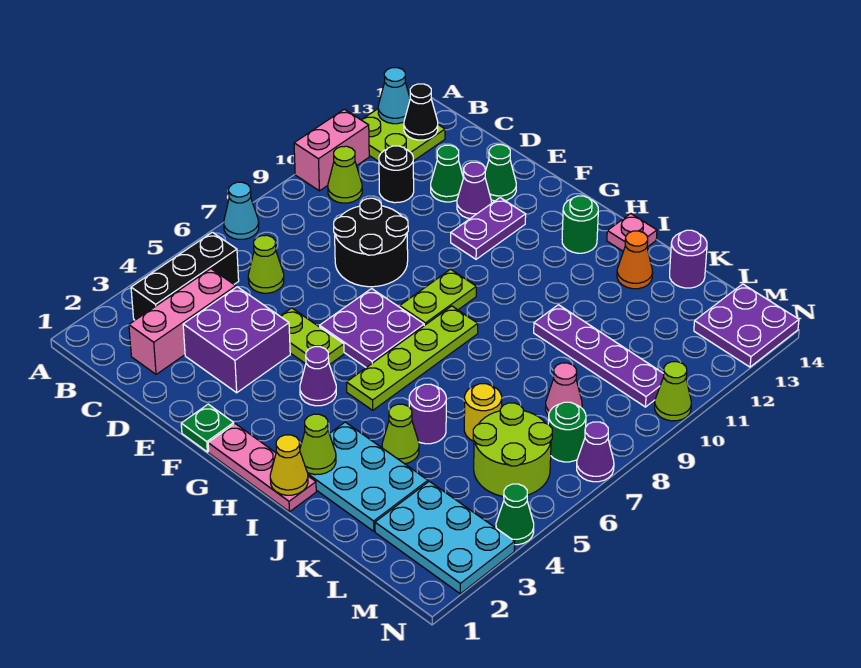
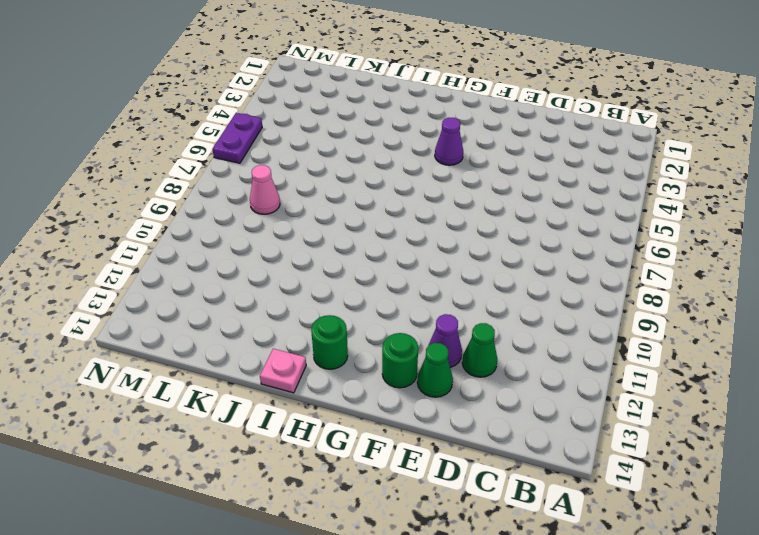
green round brick F13 level 1 -> green round brick M7 level 1
purple plate N5:N6 level 1 -> purple plate F11:F12 level 1
none -> cyan cone A7 level 1
none -> pink brick A10:A11 level 1
none -> lime plate A12:B13 level 1
none -> black brick B3:B5 level 1

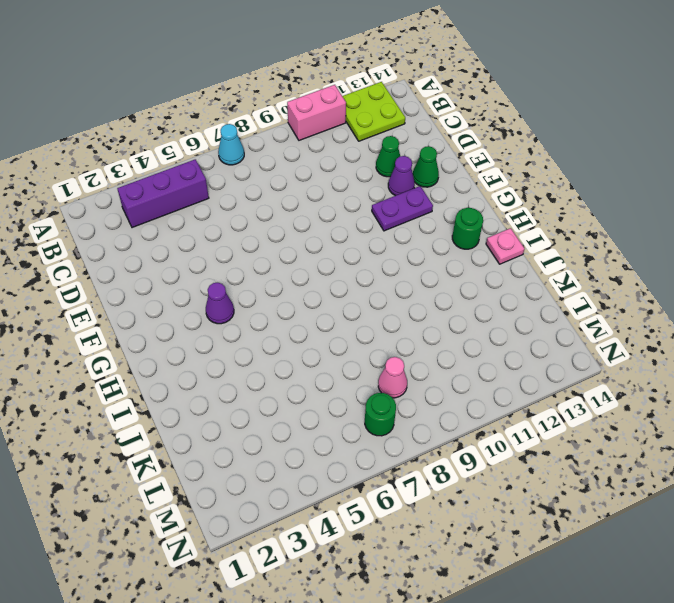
purple brick B3:B5 level 1 -> black brick B3:B5 level 1
none -> lime cone B10 level 1
none -> pink brick C2:C4 level 1
none -> lime cone C6 level 1
none -> black round brick C11 level 1

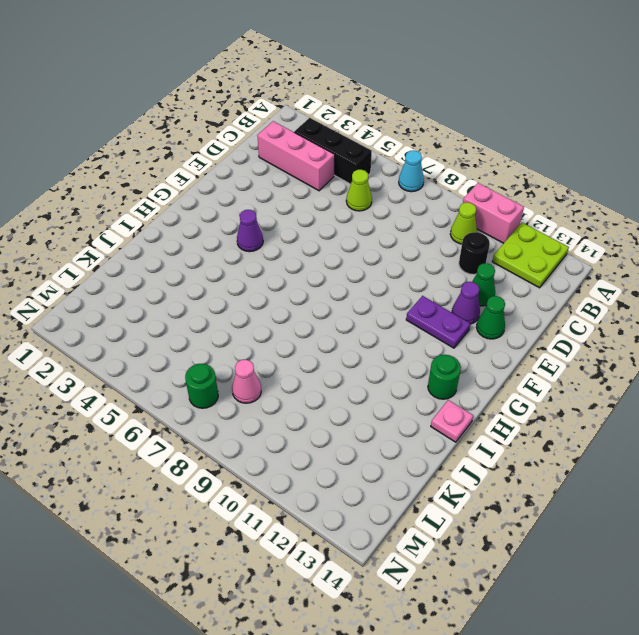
none -> purple brick D3:E4 level 1
none -> black round brick D8:E9 level 1
none -> lime plate E5:F5 level 1
none -> green plate F1 level 1

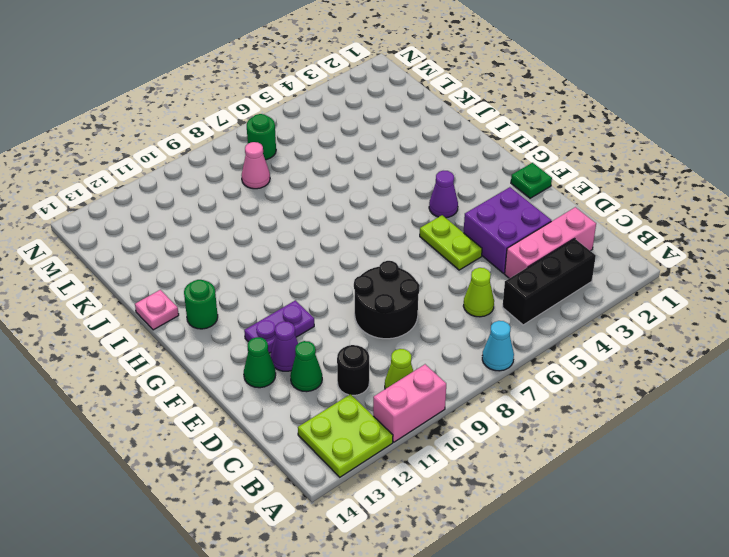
none -> purple plate F6:G7 level 1
none -> pink plate G1:I1 level 1
none -> lime plate G8:G9 level 1
none -> lime plate H5:H8 level 1

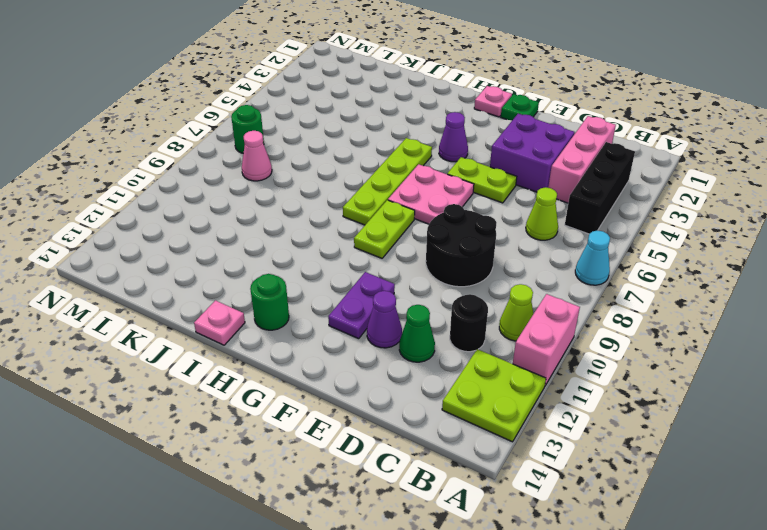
pink plate F6:G7 level 1 -> purple plate F6:G7 level 1
pink plate G1 level 1 -> pink plate G1:I1 level 1
none -> green cone E13 level 1
none -> cyan plate I2:K3 level 1
none -> lime cone J4 level 1
none -> purple round brick J5 level 1

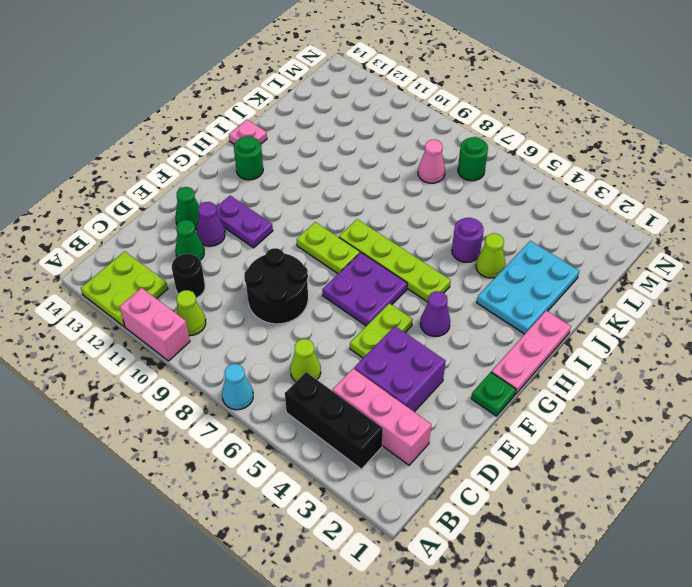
none -> purple plate J10:M10 level 1
none -> orange cone J13 level 1
none -> yellow round brick K6 level 1
none -> purple round brick K14 level 1

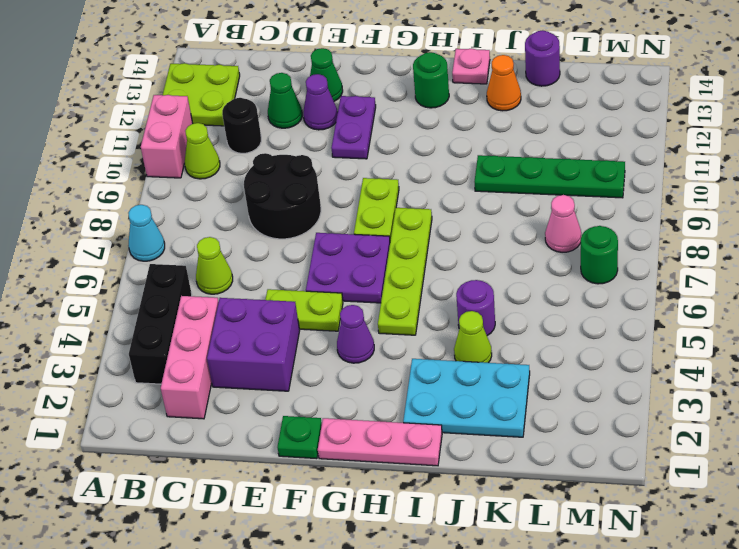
green plate J10:M10 level 1 -> purple plate J10:M10 level 1
none -> yellow round brick K6 level 1
none -> cyan plate L2:N3 level 1
none -> lime round brick L5:M6 level 1
none -> purple plate M13:N14 level 1

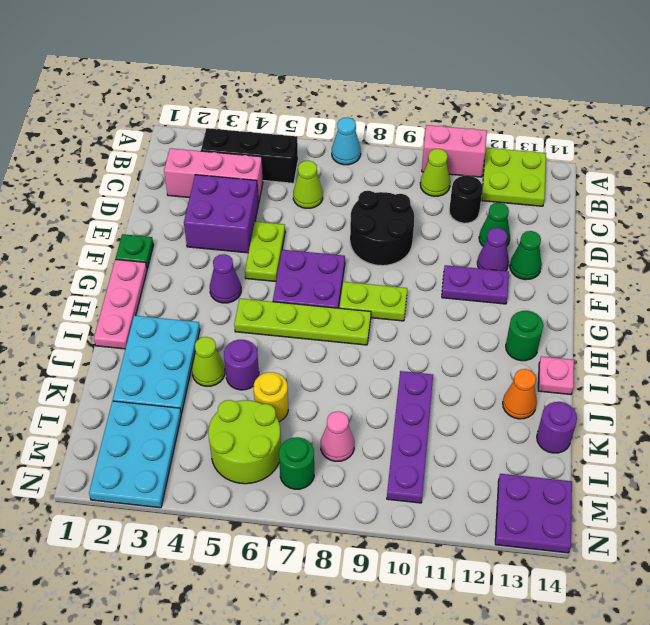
none -> green cone N4 level 1
none -> purple cone N7 level 1
none -> lime cone N10 level 1
none -> cyan cone A13 level 2

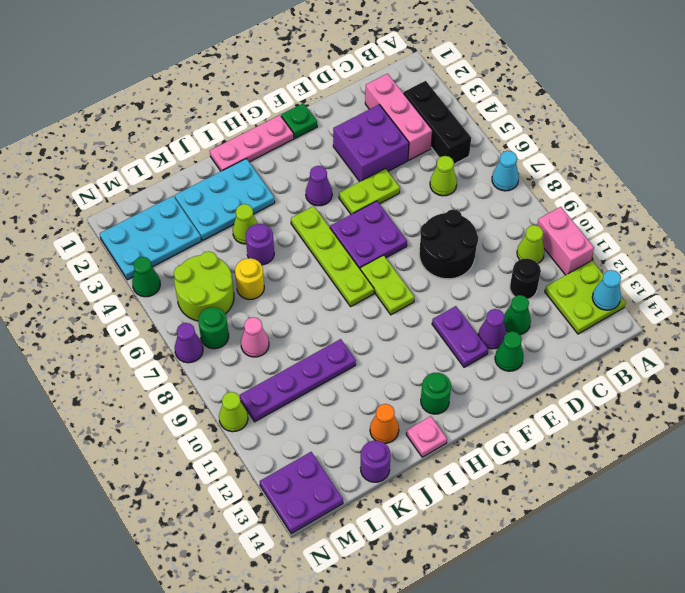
none -> black cone B13 level 2
none -> yellow cone I1 level 2
none -> lime cone I2 level 2

